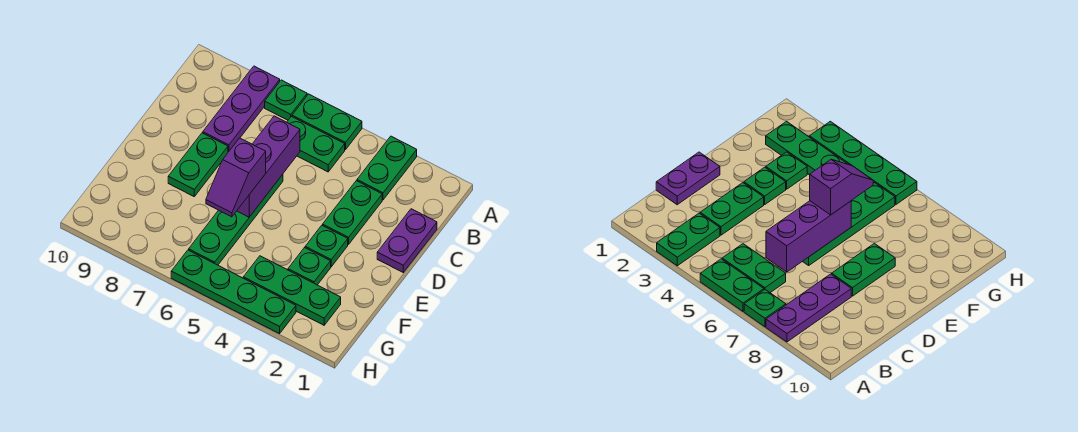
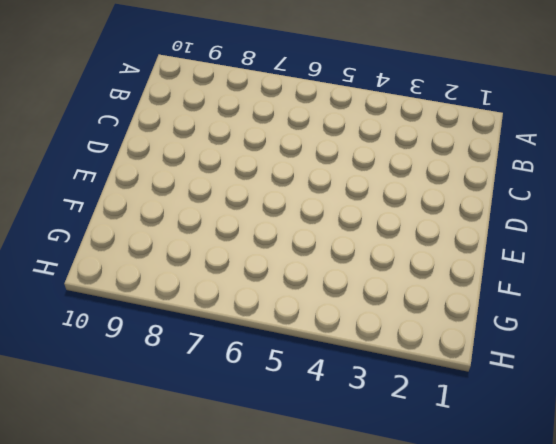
none -> green plate A3:B3 level 1
none -> green plate A5:A6 level 1
none -> green plate A7 level 1

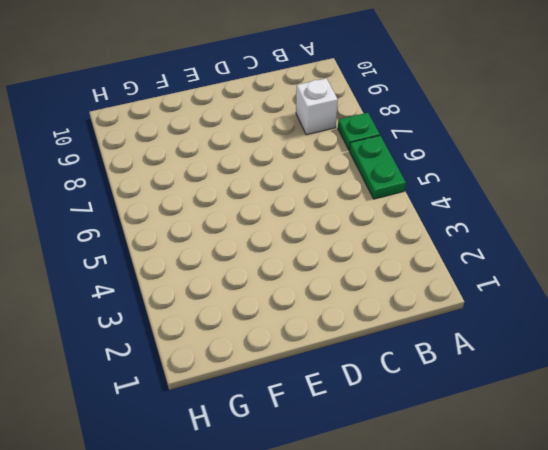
white brick B8 level 1 -> purple plate A8:C8 level 1
none -> green plate A3:B3 level 1
none -> green plate B5:B6 level 1
none -> purple plate C1:D1 level 1

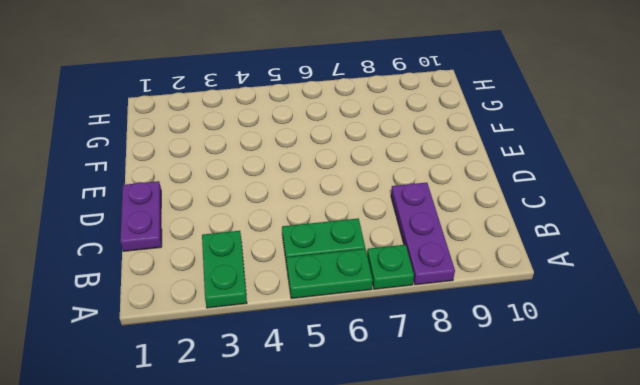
none -> green plate C3:D3 level 1
none -> green plate D6:G6 level 1
none -> green plate D8:E8 level 1

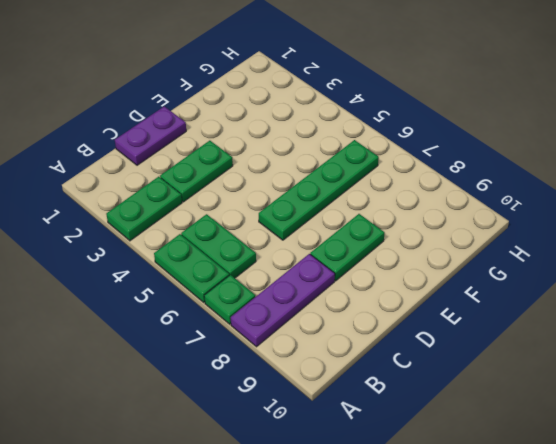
none -> green plate E3 level 1
none -> green plate F3 level 1
none -> green plate G2:G4 level 1

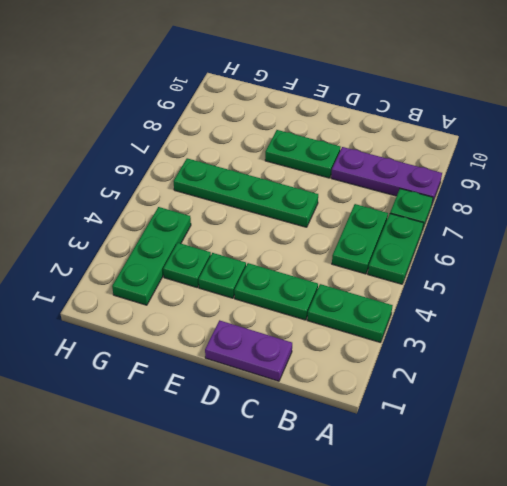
none -> green plate H3:H6 level 1
none -> purple brick C6:E6 level 2
none -> purple slope E6:F6 level 3 top E

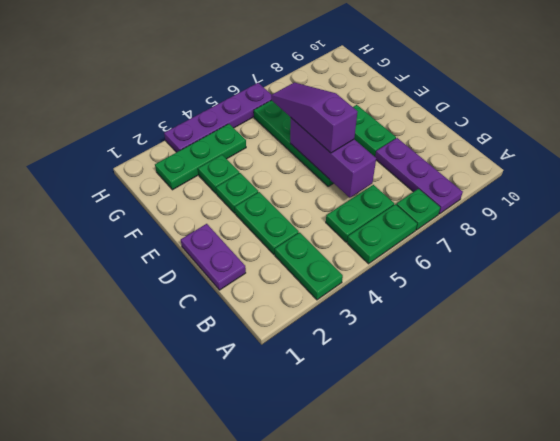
purple slope D6:F6 level 3 top D -> purple slope E6:F6 level 3 top E
purple plate H3:H6 level 1 -> green plate H3:H6 level 1

